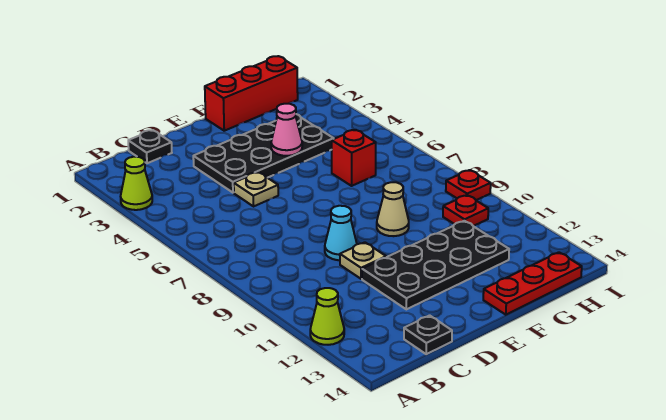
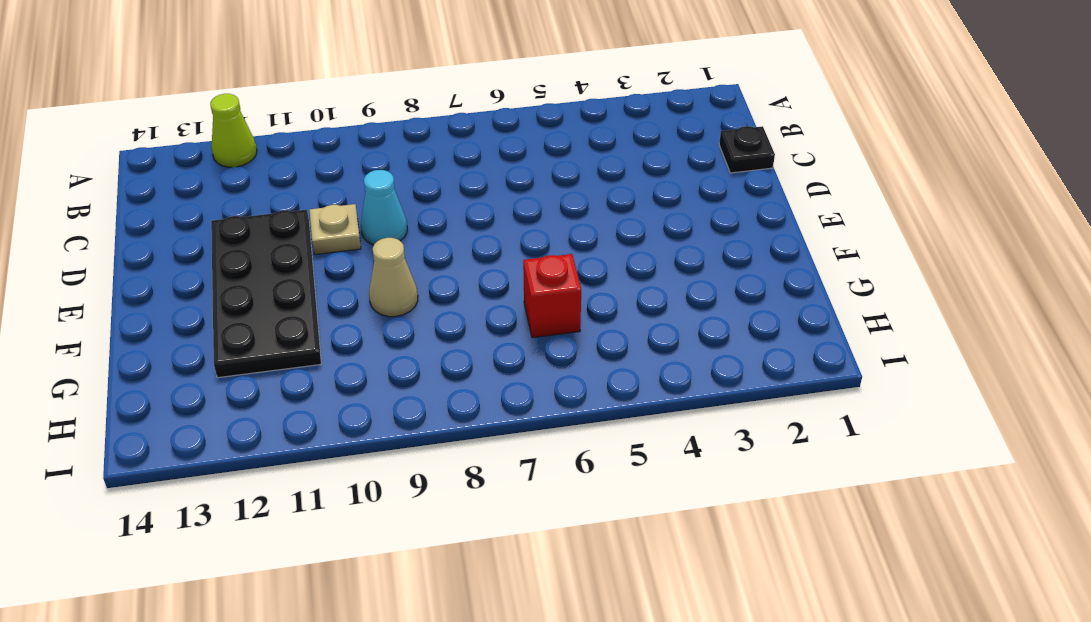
none -> lime cone A3 level 1
none -> black plate C14 level 1
none -> black plate D3:G4 level 1

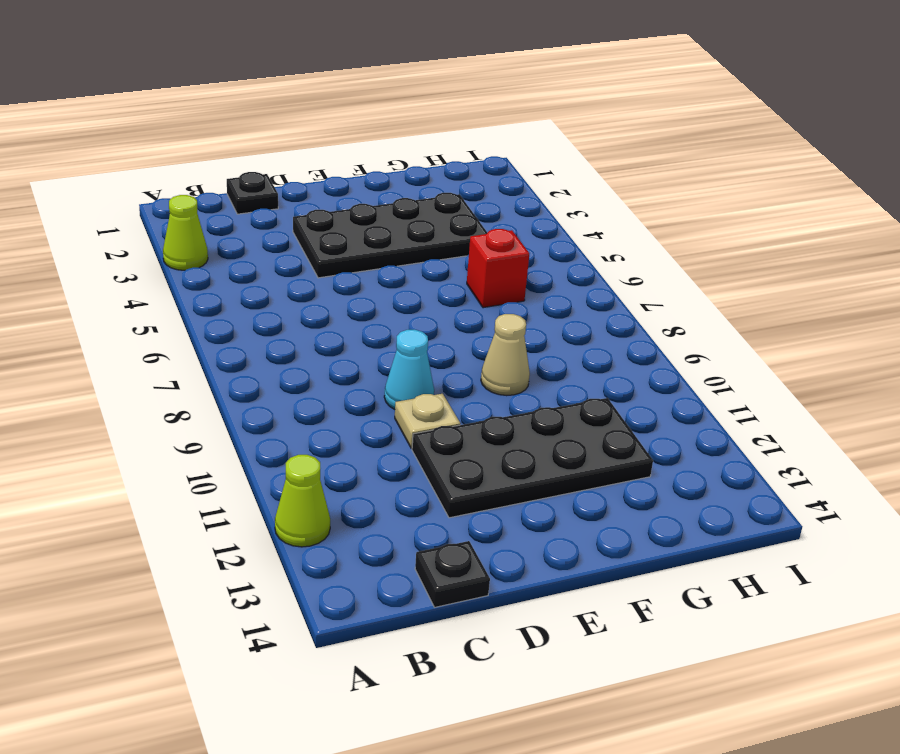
none -> tan plate D5 level 1
none -> red brick F1:H1 level 1
none -> red plate F14:H14 level 1

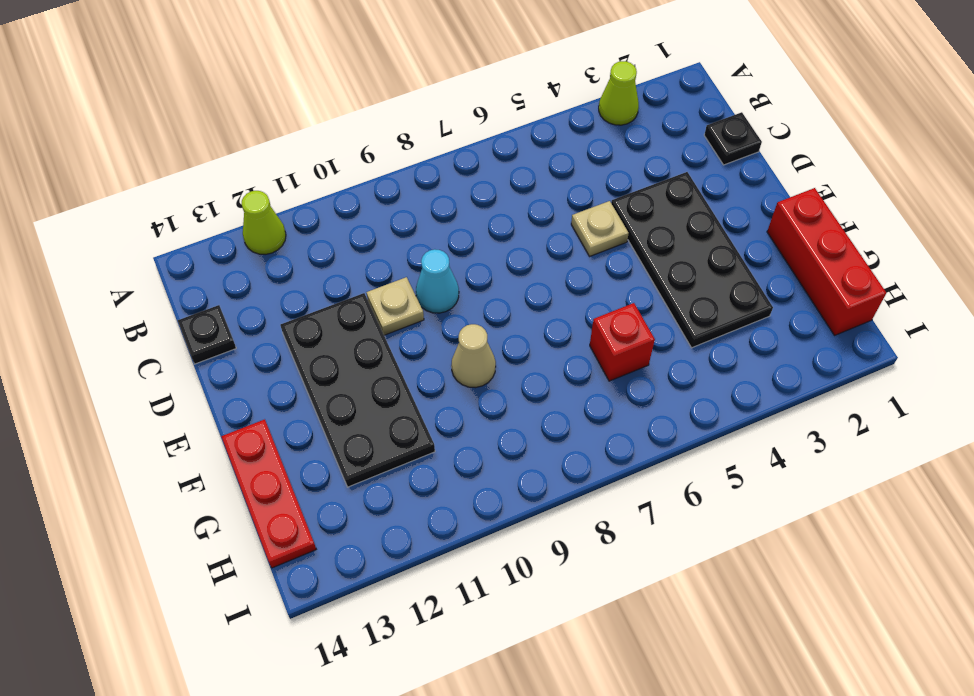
none -> red plate H10 level 1
none -> red plate I9 level 1
none -> pink cone F4 level 2

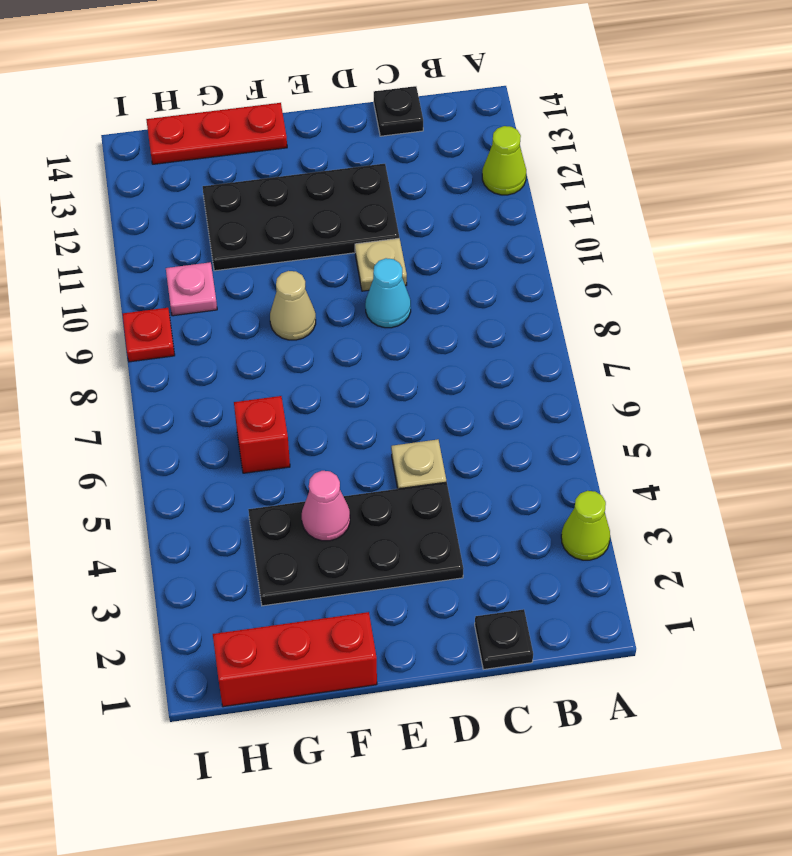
pink plate H10 level 1 -> red plate H10 level 1

